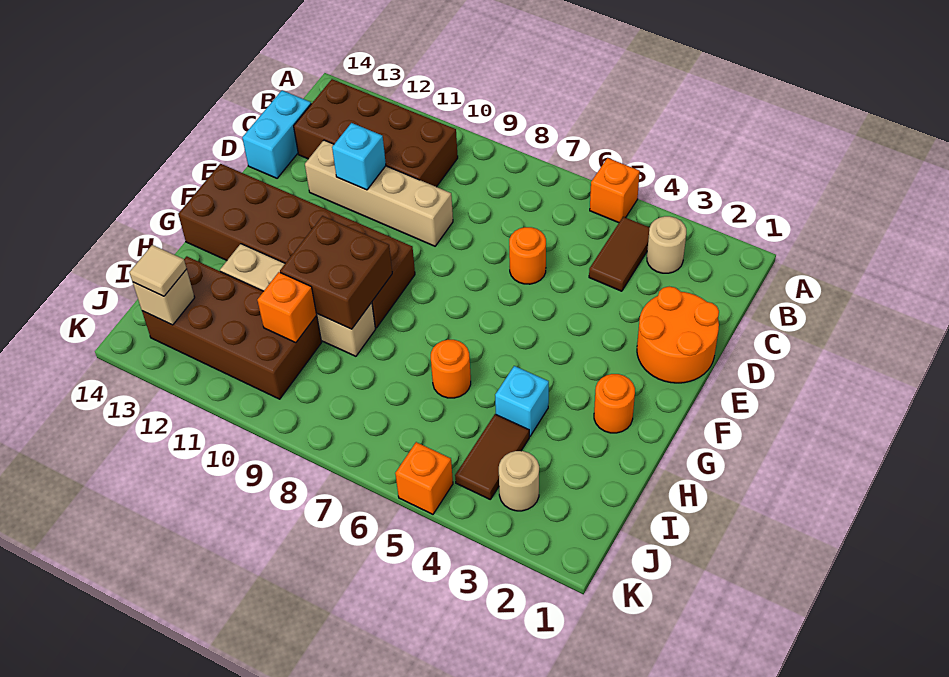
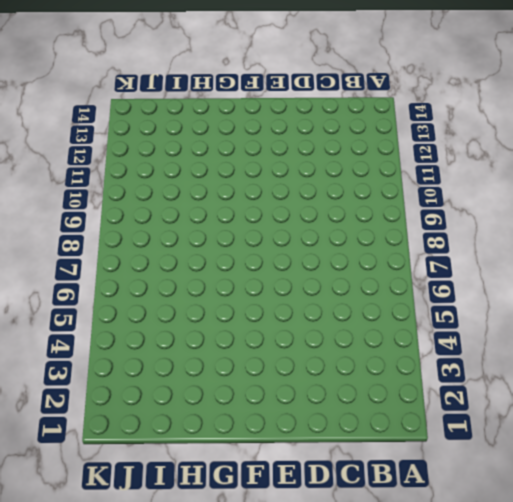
none -> orange brick A5 level 1
none -> tan round brick B3 level 1
none -> brown tile B4:C4 level 1

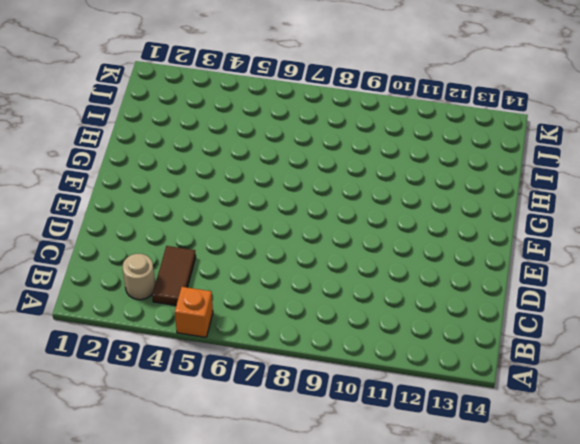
none -> brown brick B10:C13 level 1
none -> cyan brick C14:D14 level 1
none -> orange round brick D1:E2 level 1

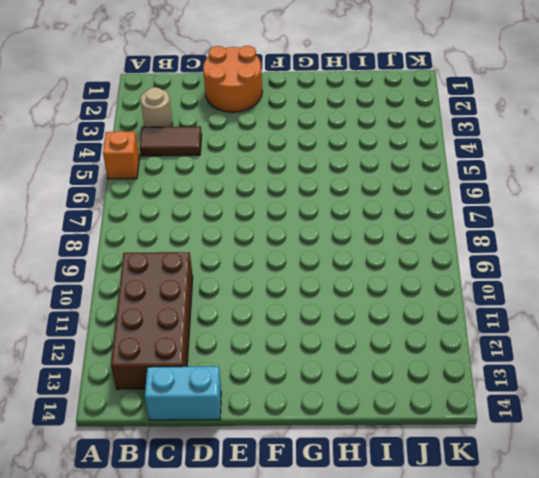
none -> orange round brick D6 level 1
none -> tan brick D9:D12 level 1
none -> brown brick F9:G14 level 1

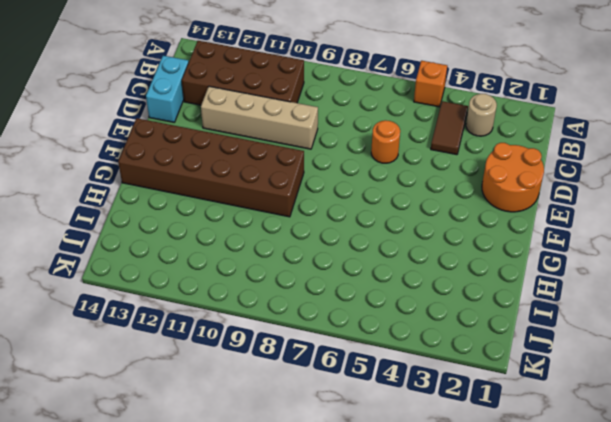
none -> orange round brick G2 level 1
none -> cyan brick H4 level 1
none -> orange round brick H6 level 1

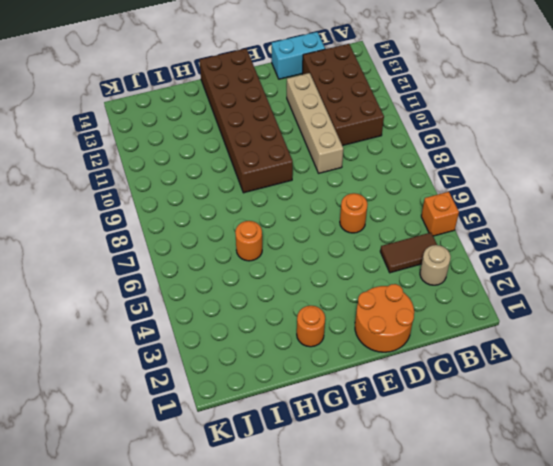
none -> cyan brick H4 level 1
none -> tan brick H9:H12 level 1
none -> brown tile I4:J4 level 1

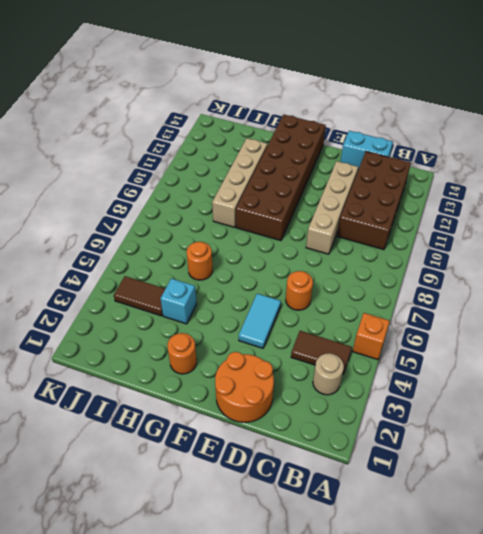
cyan tile E4:E5 level 1 -> none
none -> brown brick I10:J13 level 1
none -> tan round brick J3 level 1
none -> orange brick K5 level 1

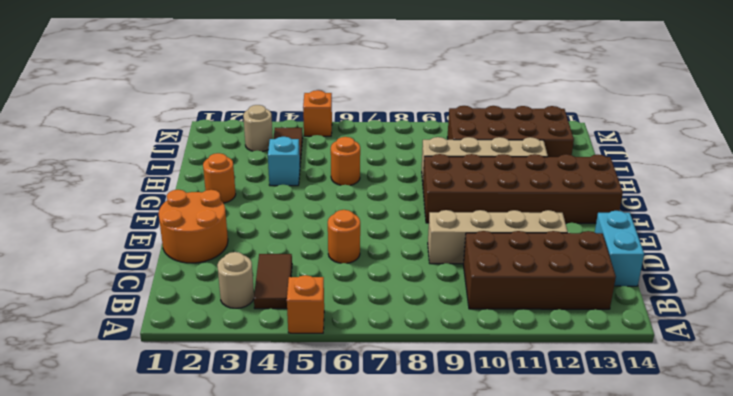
none -> cyan brick D11 level 2
none -> brown brick G9:H10 level 2
none -> orange brick I10 level 2

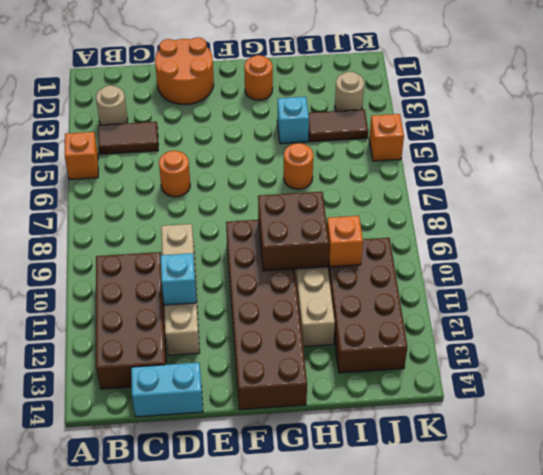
none -> tan brick J13 level 2
none -> tan tile J13 level 3

